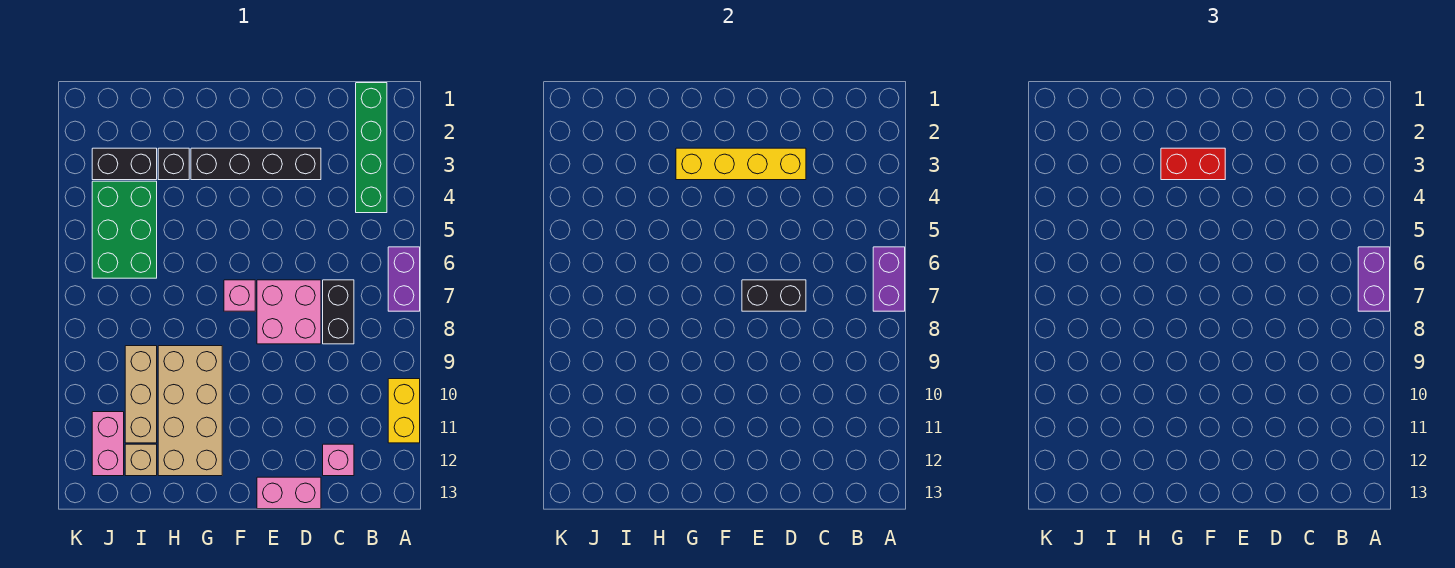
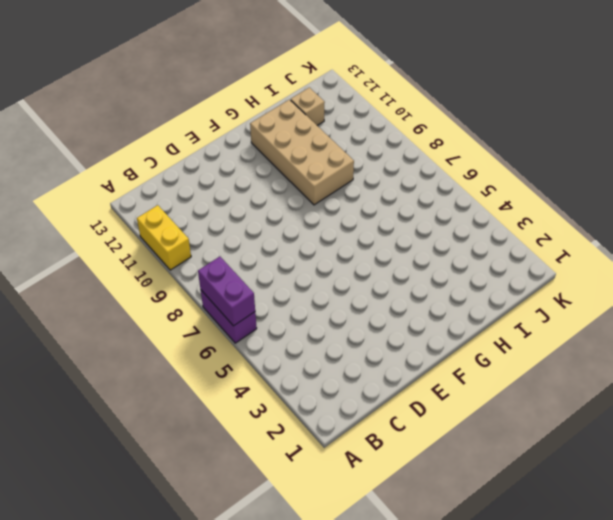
none -> green brick B1:B4 level 1
none -> black brick C7:C8 level 1
none -> pink brick C12 level 1

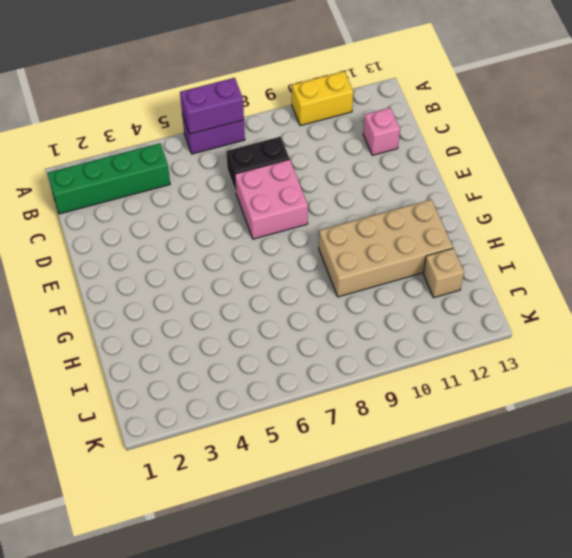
none -> black brick D3:G3 level 1
none -> pink brick D13:E13 level 1
none -> pink brick F7 level 1

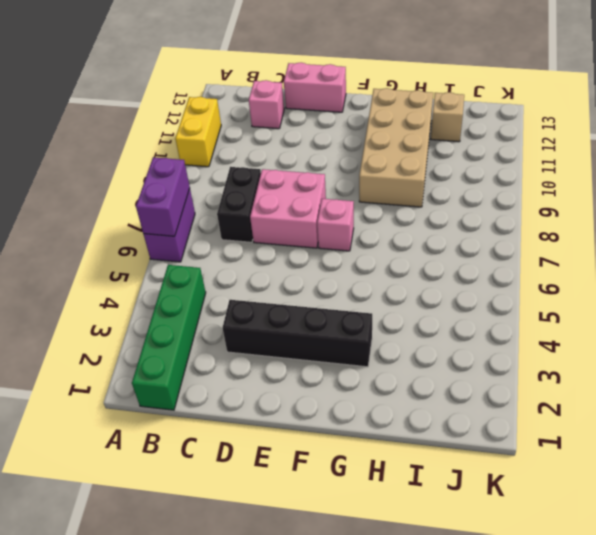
none -> black brick H3 level 1
none -> black brick I3:J3 level 1
none -> green brick I4:J6 level 1

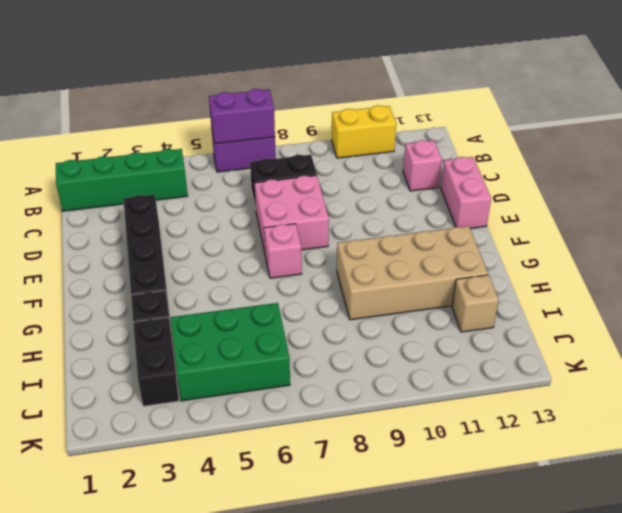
none -> tan brick I9:I11 level 1
none -> pink brick J11:J12 level 1
none -> yellow brick D3:G3 level 2

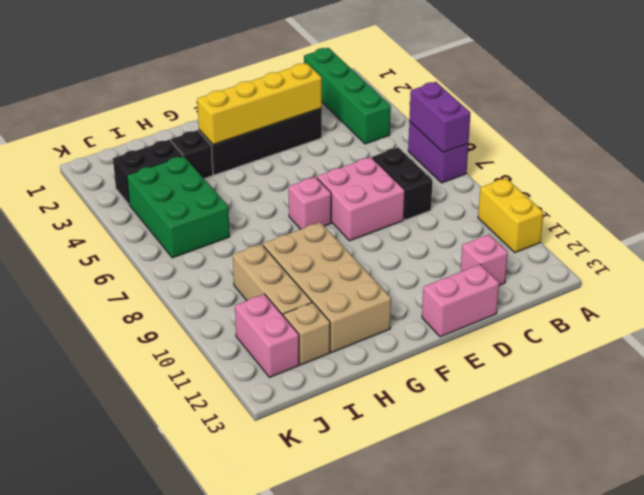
none -> black brick D7:E7 level 2
none -> purple brick A6:A7 level 3
none -> red brick F3:G3 level 3

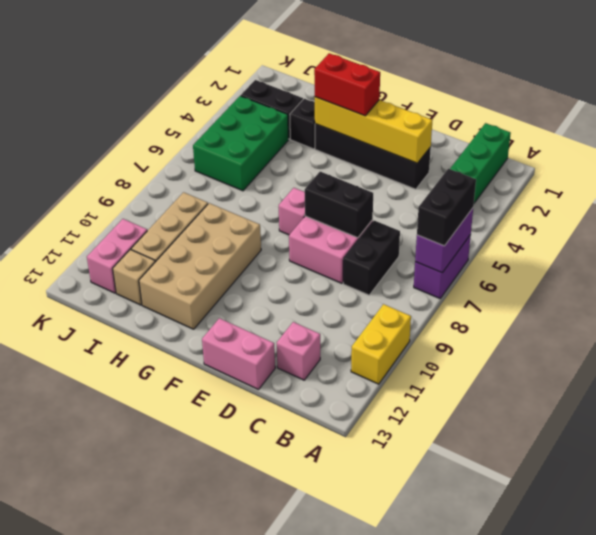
black brick A6:A7 level 3 -> purple brick A6:A7 level 3

